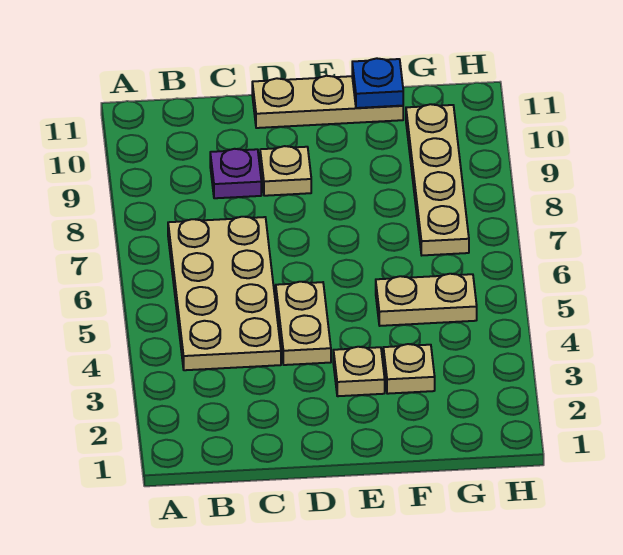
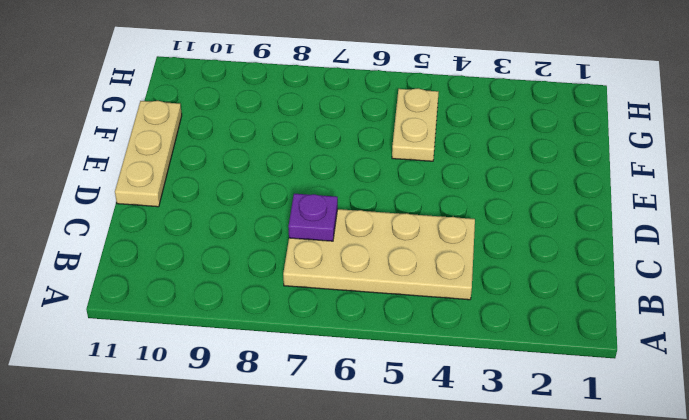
purple plate C7 level 2 -> purple plate C9 level 1
none -> tan plate D4:D5 level 1
none -> tan plate D9 level 1

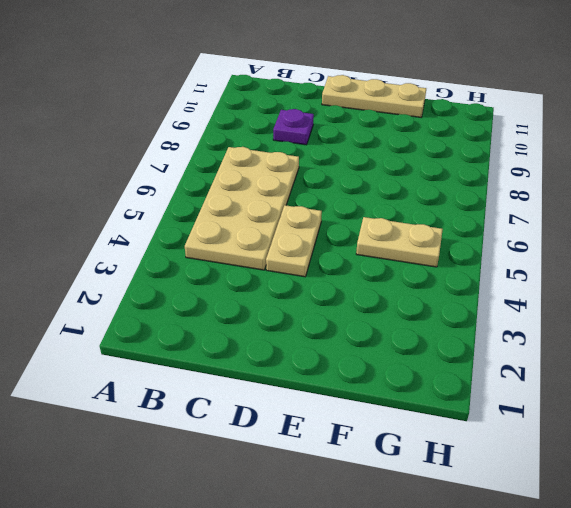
none -> tan plate D9 level 1
none -> tan plate E3 level 1

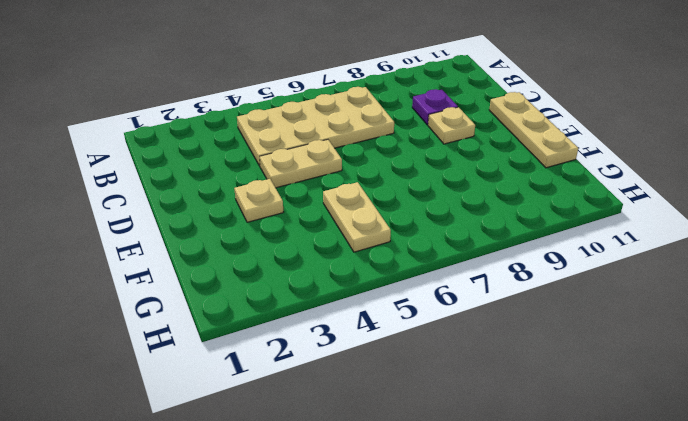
none -> tan plate F3 level 1
none -> tan plate G7:G10 level 1

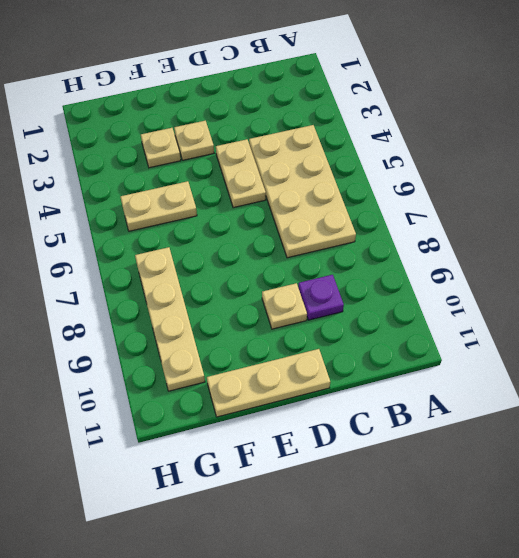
none -> blue plate F11 level 2

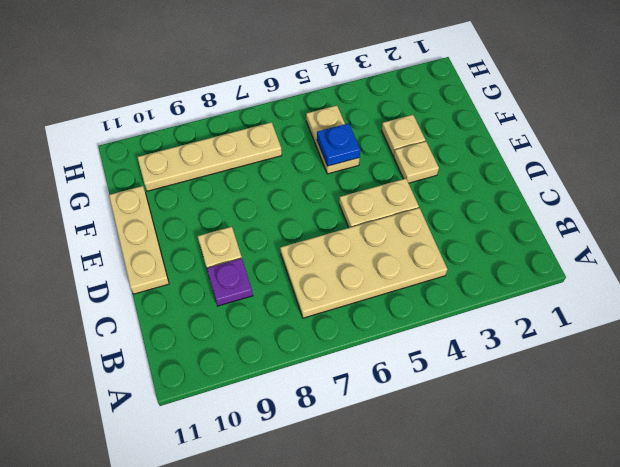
blue plate F5 level 2 -> blue plate F11 level 2

